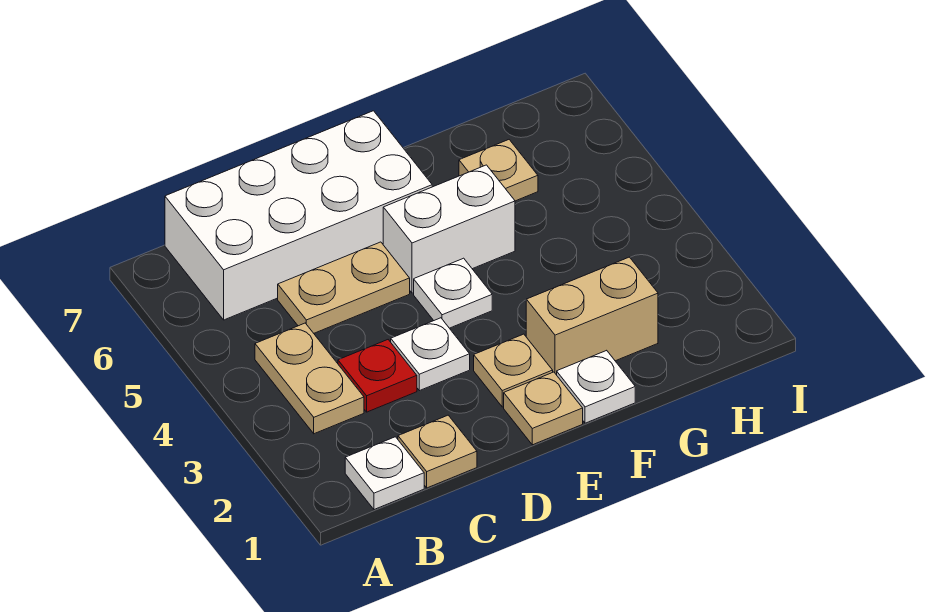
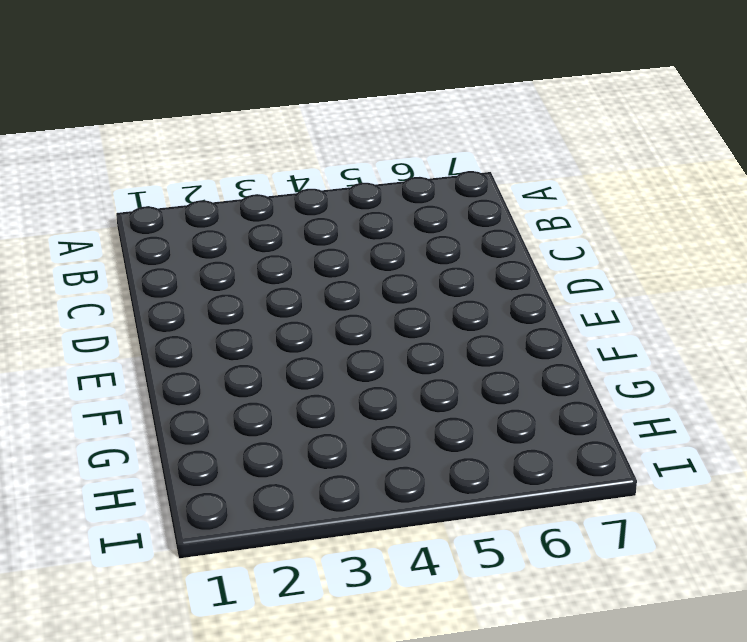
none -> white plate B1 level 1
none -> tan plate B3:B4 level 1
none -> white brick B6:E7 level 1

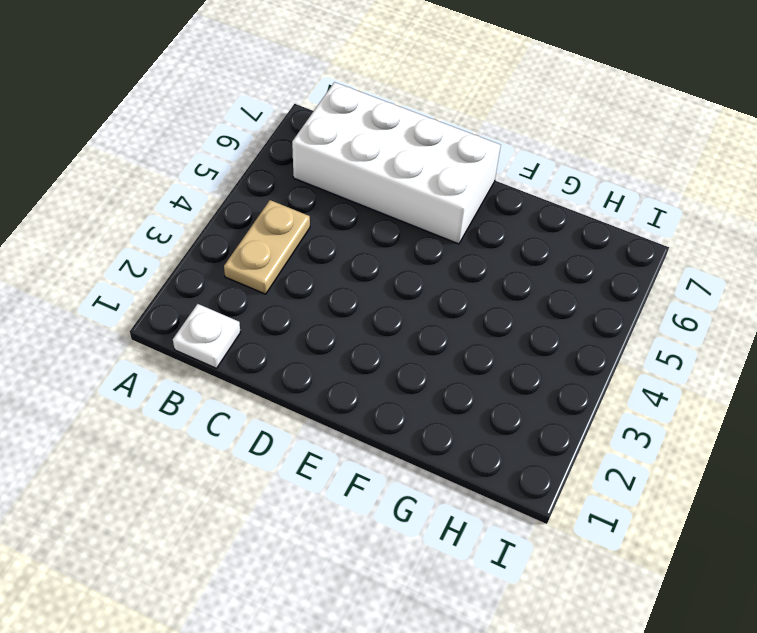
none -> tan plate C1 level 1
none -> red plate C3 level 1
none -> tan plate C5:D5 level 1

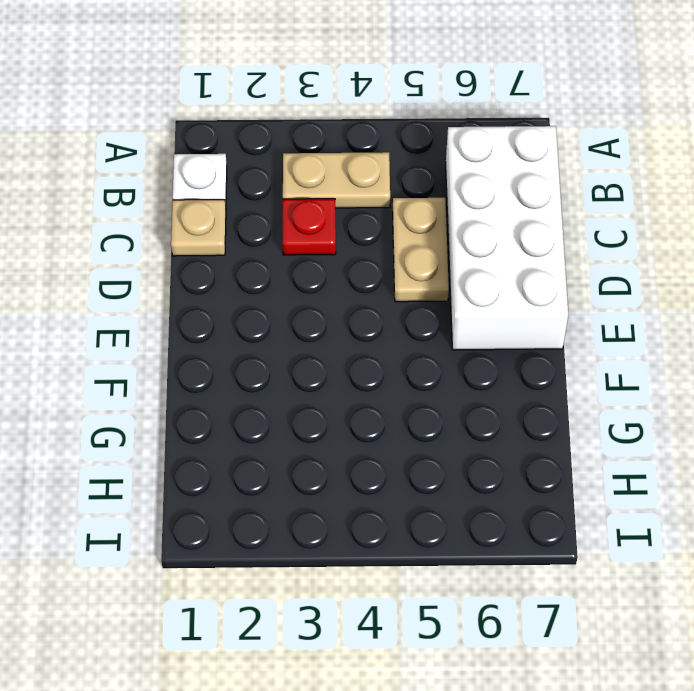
none -> white plate D3 level 1
none -> tan plate E1 level 1
none -> tan plate E2 level 1

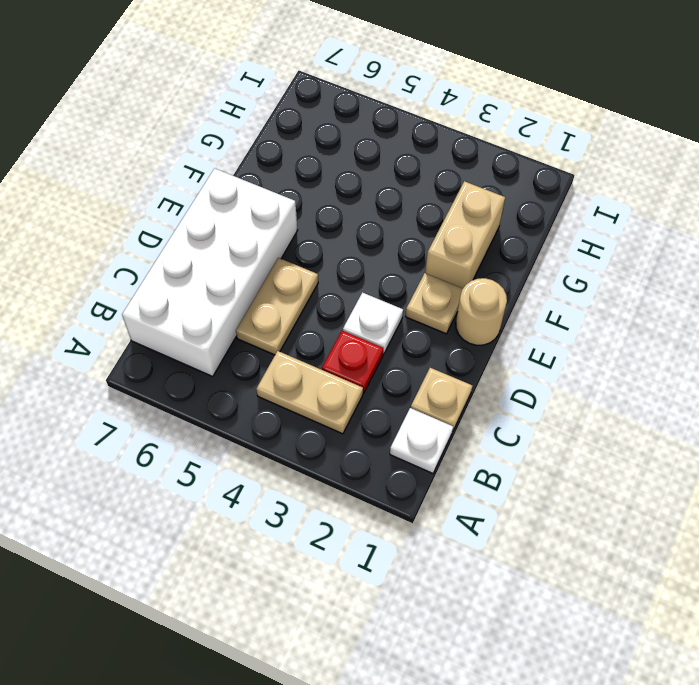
tan round brick E1 level 1 -> tan plate E1 level 1
none -> white plate E4 level 1
none -> white brick E5:F5 level 1
none -> white plate F1 level 1

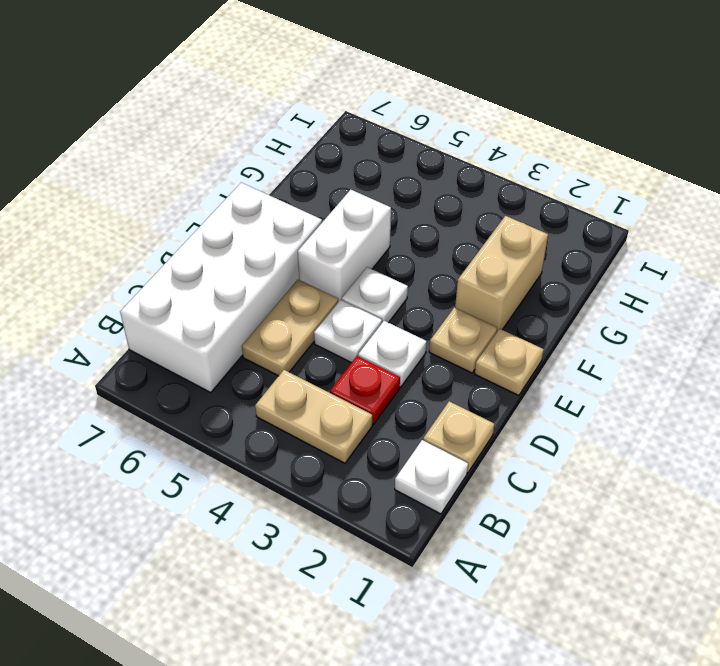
white plate D4 level 1 -> white plate F1 level 1
none -> tan plate G6 level 1

